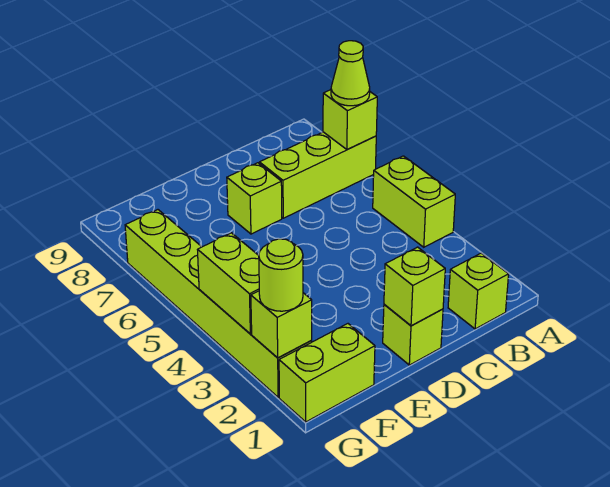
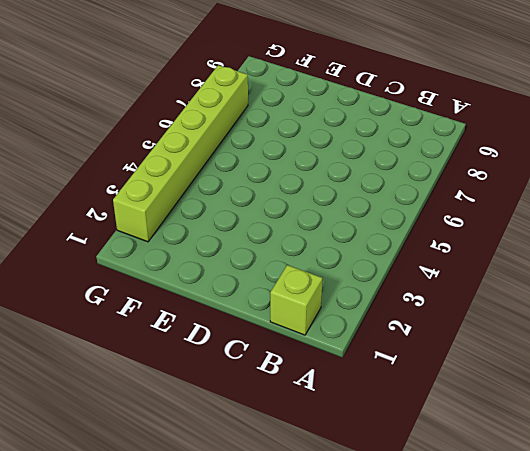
none -> lime brick A4:A5 level 1
none -> lime brick A7:C7 level 1
none -> lime brick D1 level 1

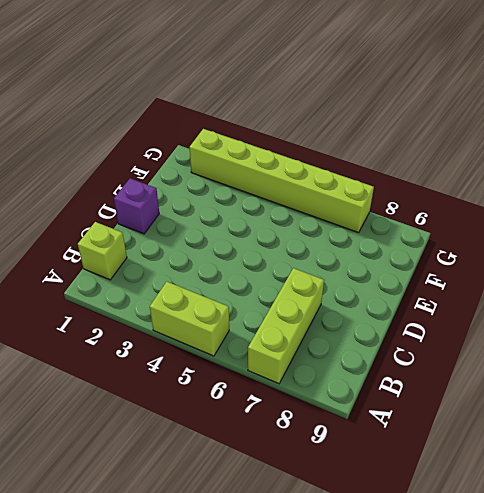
purple brick D1 level 1 -> lime brick D1 level 1
none -> lime brick D7 level 1
none -> lime brick F1:G1 level 1
none -> lime brick A7 level 2

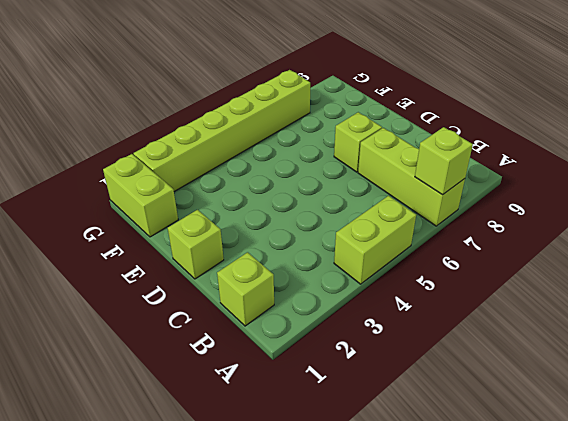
none -> lime brick D1 level 2
none -> lime brick G2 level 2
none -> lime brick G3:G4 level 2

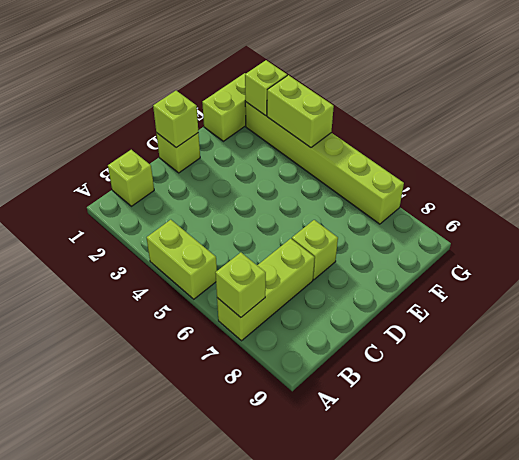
none -> lime cone A7 level 3
none -> lime round brick G2 level 3

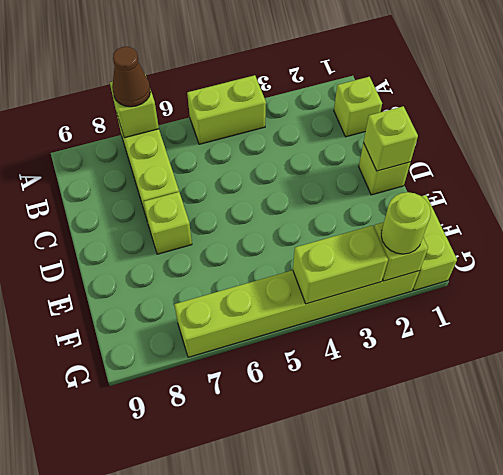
brown cone A7 level 3 -> lime cone A7 level 3

